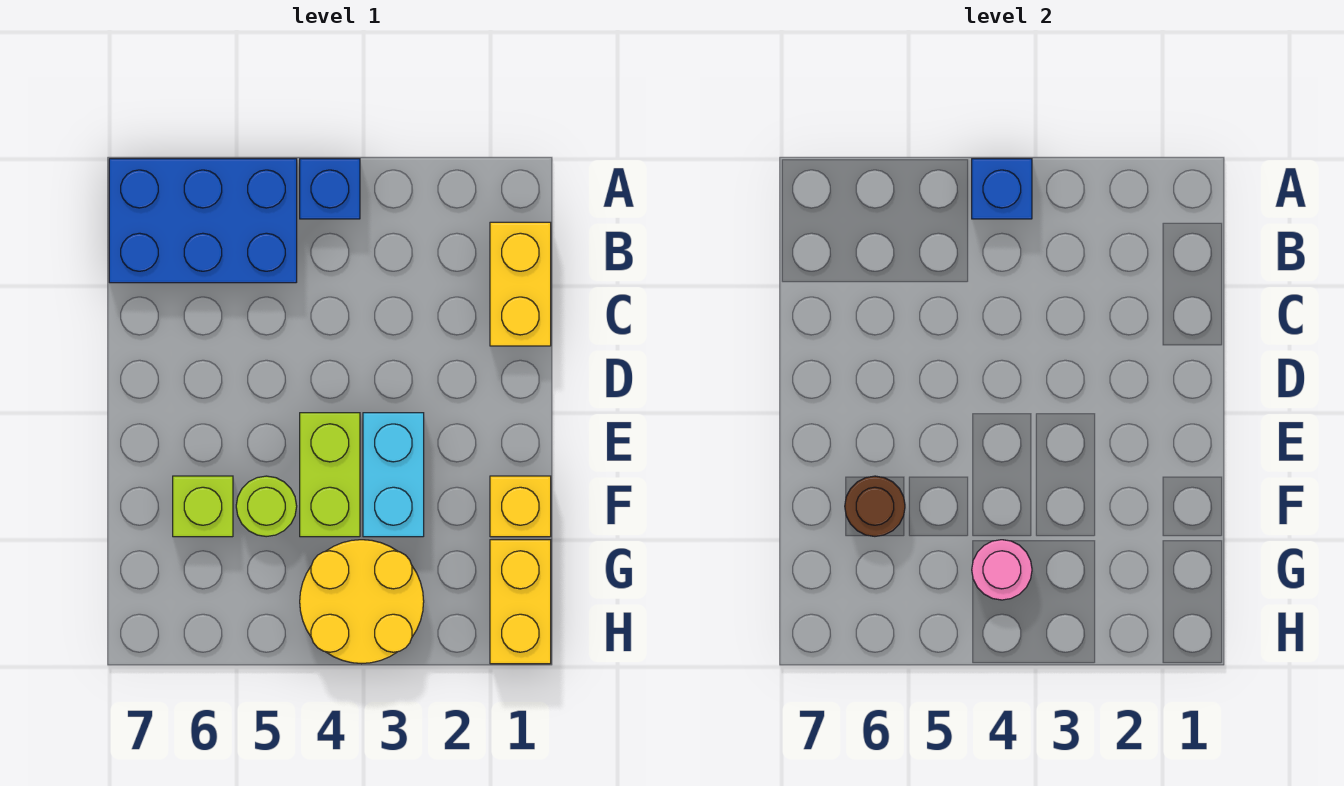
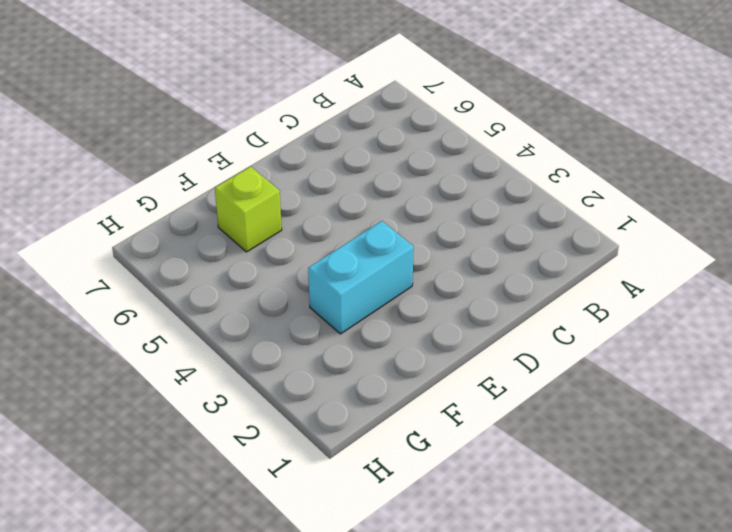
none -> blue brick A4 level 1
none -> blue brick A5:B7 level 1
none -> yellow brick B1:C1 level 1

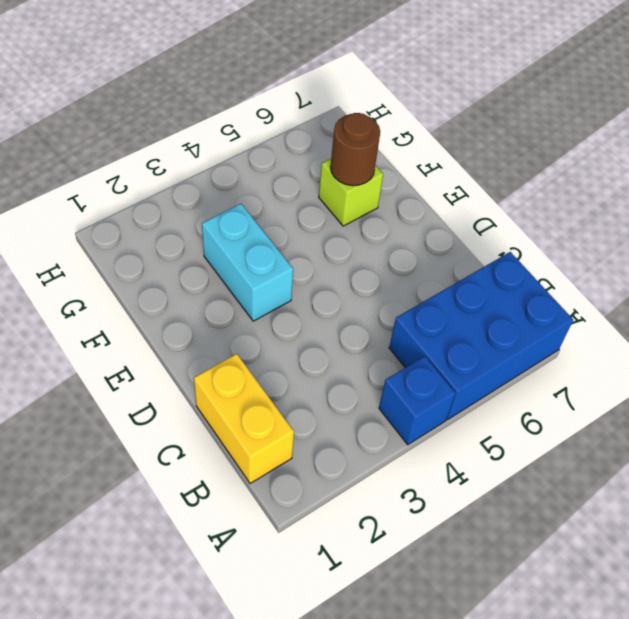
none -> lime brick E4:F4 level 1
none -> yellow brick F1 level 1
none -> lime round brick F5 level 1

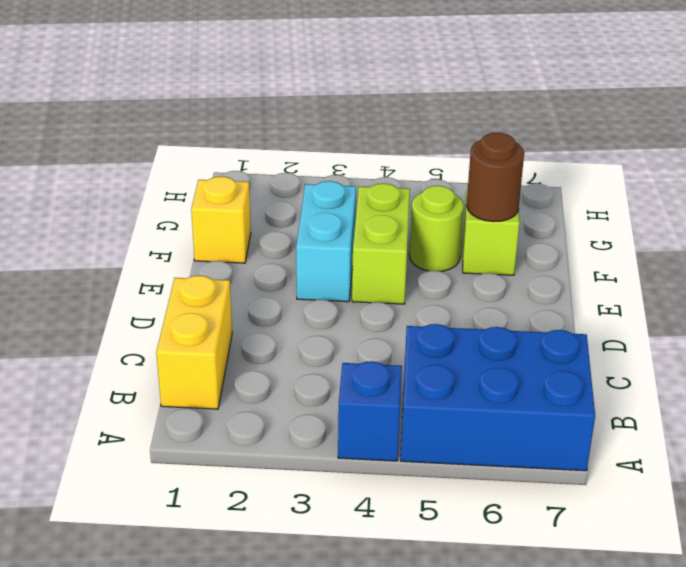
none -> yellow brick G1:H1 level 1
none -> yellow round brick G3:H4 level 1
none -> blue brick A4 level 2

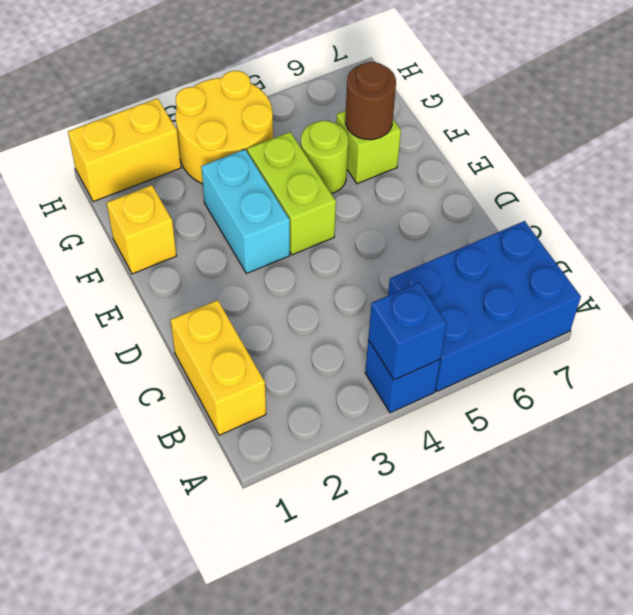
yellow brick H1:H2 level 1 -> yellow brick G1:H1 level 1
none -> pink round brick G4 level 2

